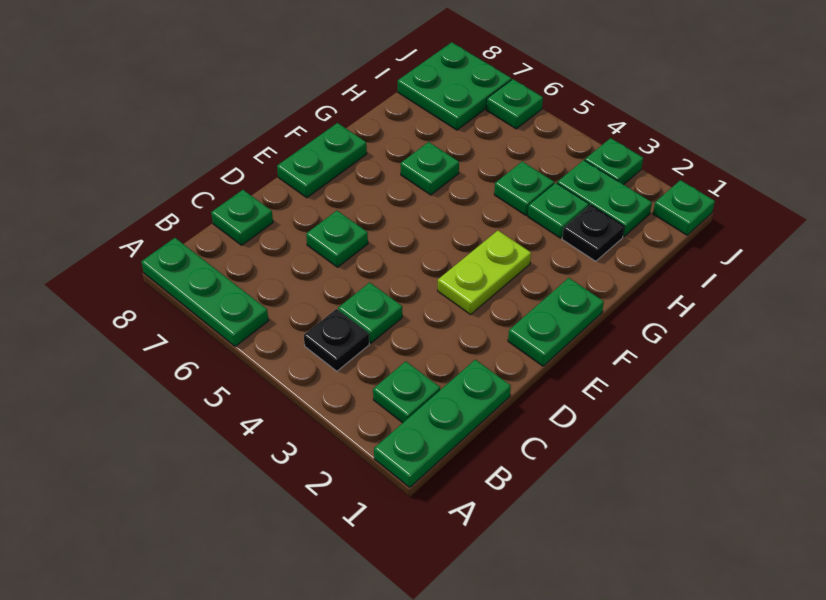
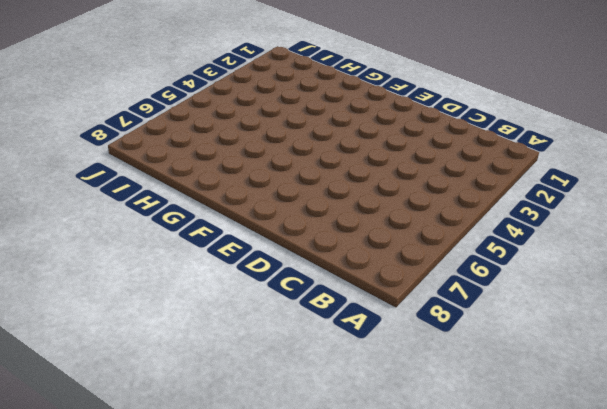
none -> green plate A1:C1 level 1
none -> green plate A6:A8 level 1
none -> green plate B2 level 1

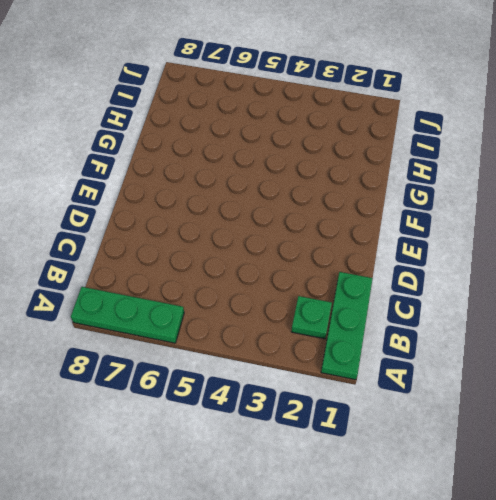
none -> black plate B4 level 1
none -> green plate C4 level 1
none -> green plate C8 level 1

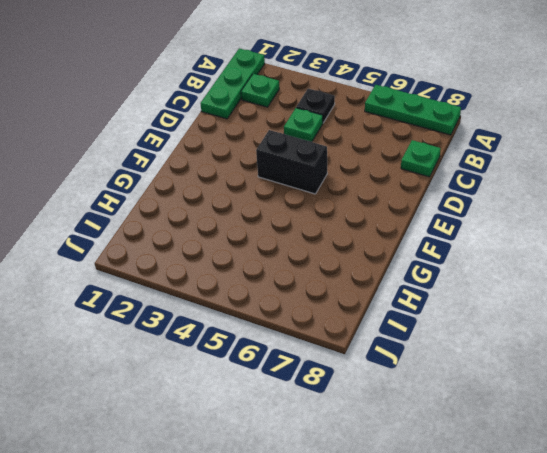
black brick E4:E5 level 1 -> none
none -> green plate D6 level 1
none -> green plate E1:F1 level 1
none -> lime plate E3:F3 level 1

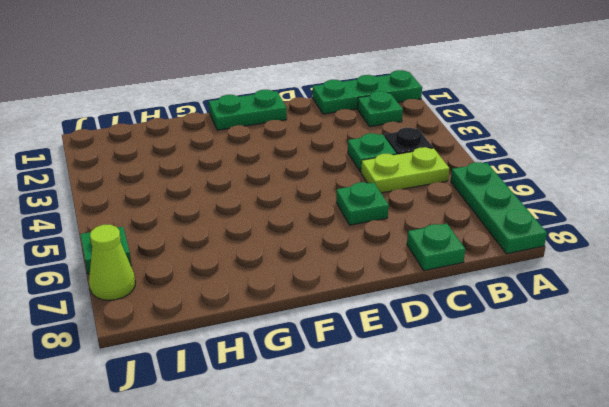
lime plate B5:C5 level 1 -> lime plate E3:F3 level 1
lime cone J7 level 1 -> green plate I7:J8 level 1
none -> green plate E8:F8 level 1
none -> green plate G6 level 1
none -> black plate H2 level 1

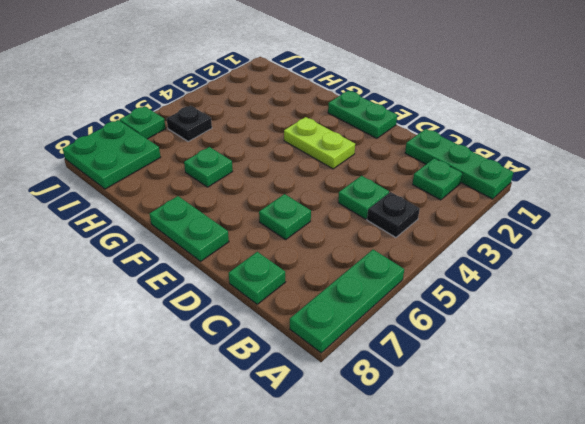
black plate I5 level 1 -> black plate H2 level 1
none -> green plate H3 level 1
none -> green plate H4 level 1
none -> green plate I2:I3 level 1

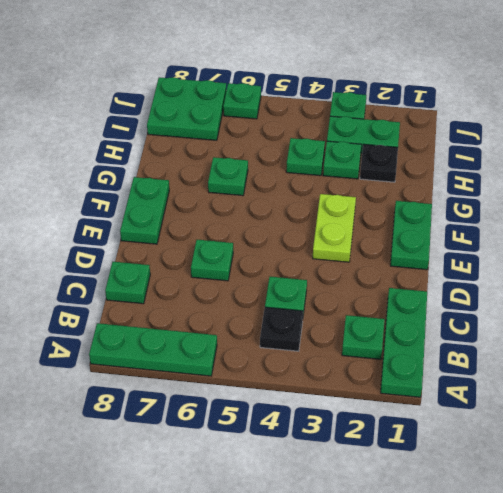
none -> green plate J1 level 1

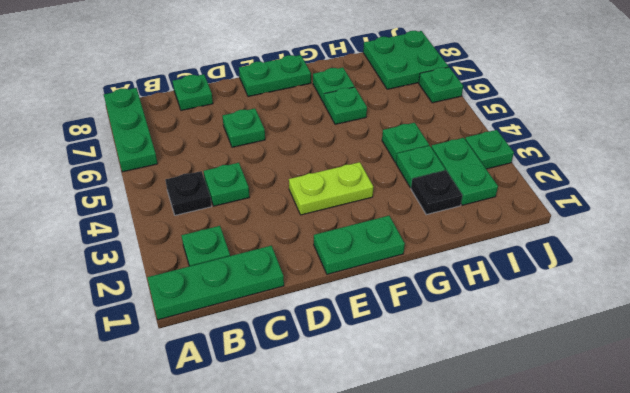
green plate G7 level 1 -> green plate J1 level 1

